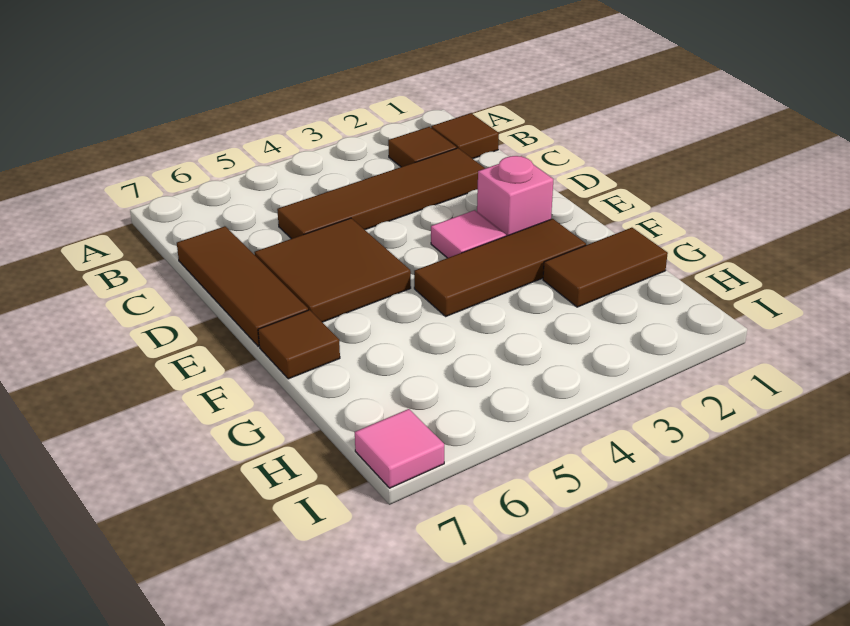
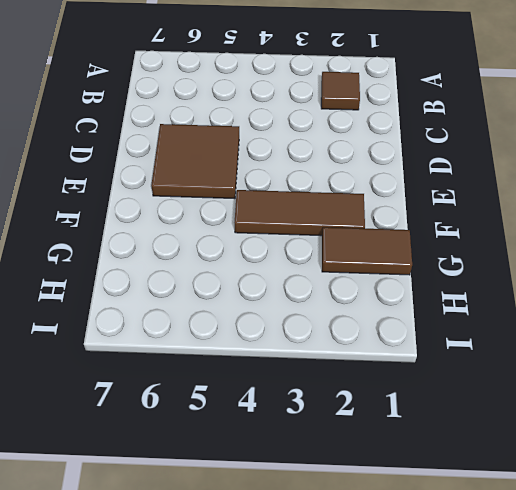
none -> brown tile B1 level 1
none -> brown tile C2:C5 level 1

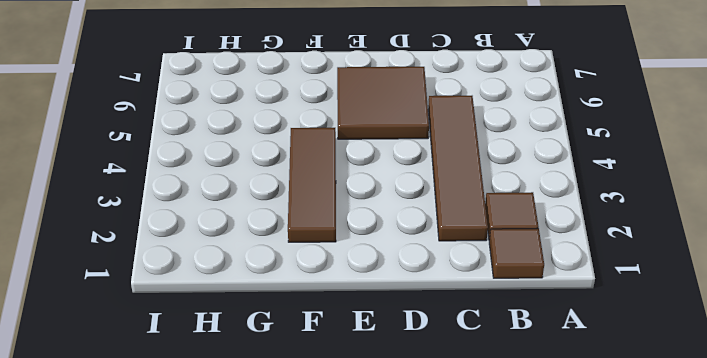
none -> brown tile C7:E7 level 1
none -> pink brick E2 level 1

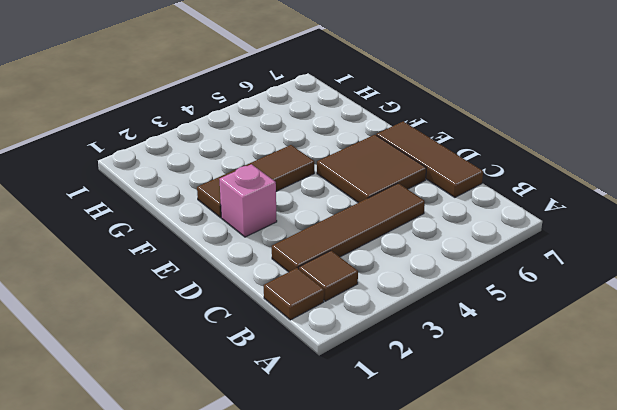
none -> pink tile E3 level 1
none -> brown tile F7 level 1

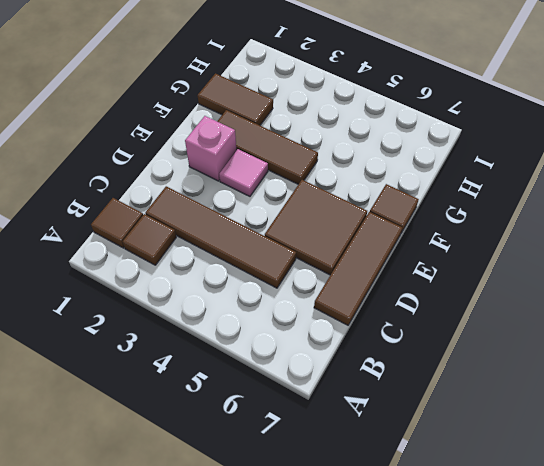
none -> pink tile I7 level 1

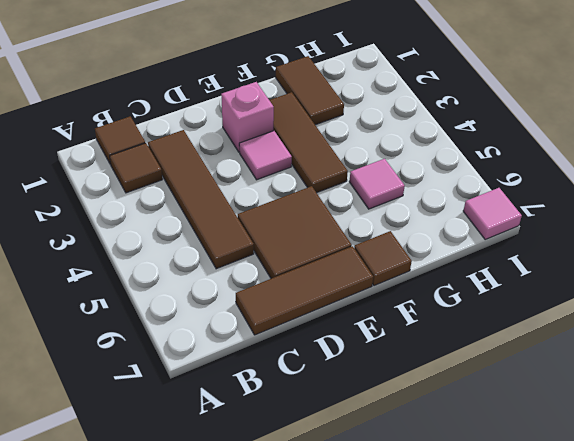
pink tile G5 level 1 -> none

